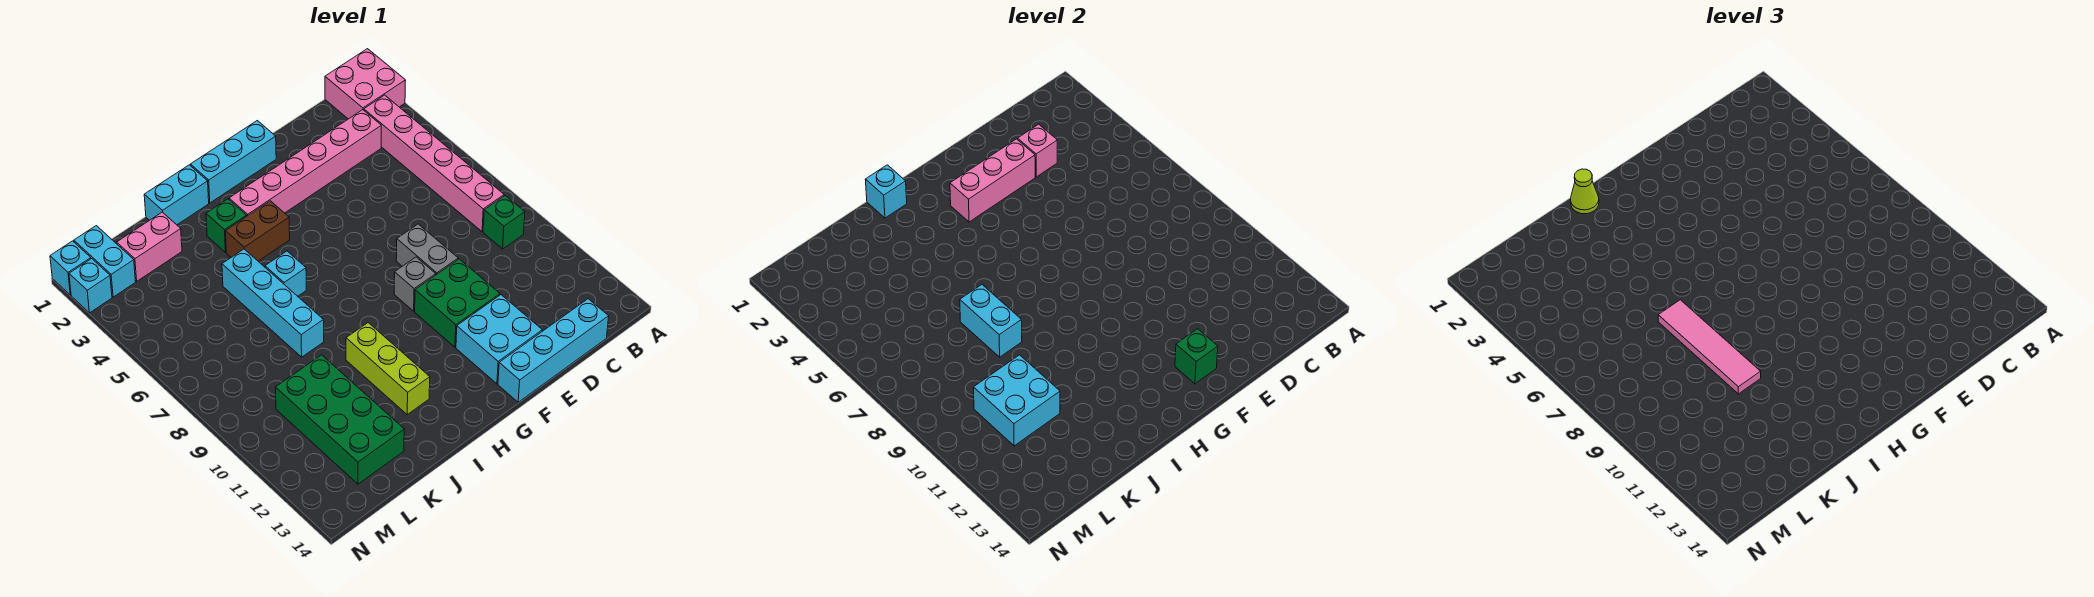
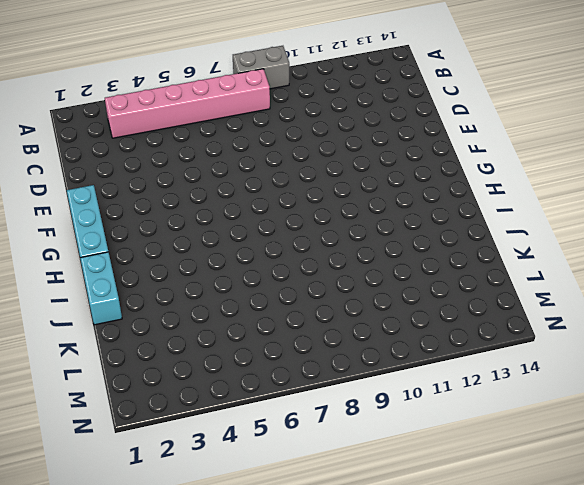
grey brick A8:A9 level 1 -> grey brick E8:E9 level 1
none -> pink brick A1:B2 level 1
none -> green brick B9 level 1
none -> pink brick C3:H3 level 1

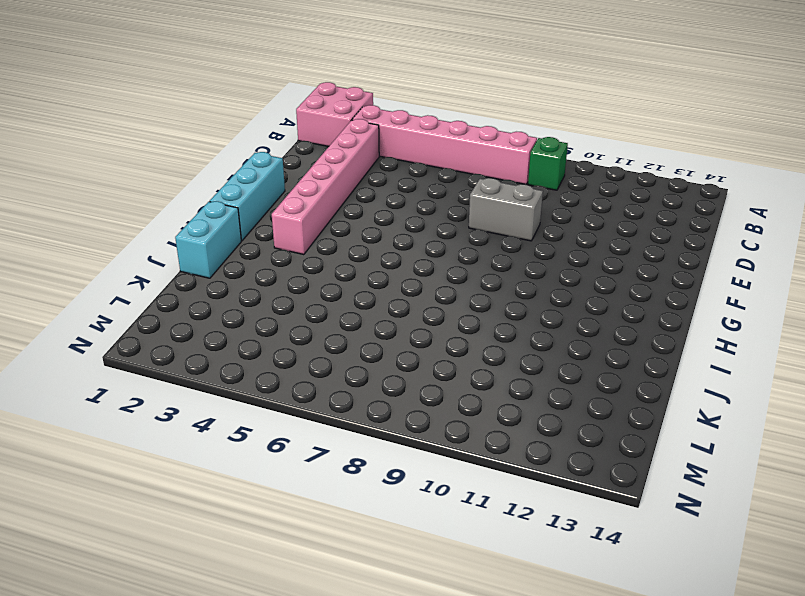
none -> cyan brick C14:F14 level 1
none -> green brick E10:F11 level 1
none -> cyan brick E12:F13 level 1

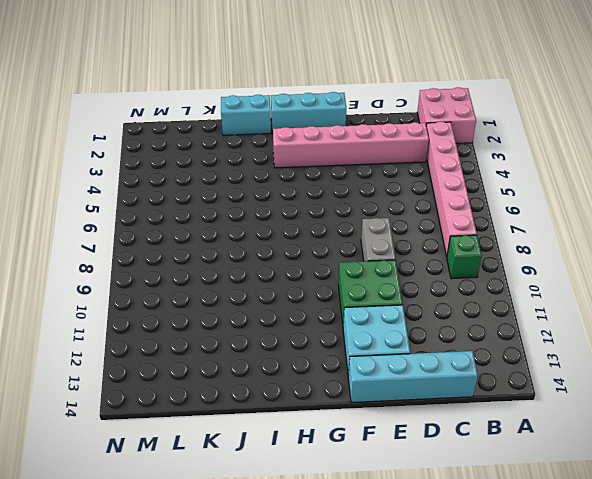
none -> grey brick F9 level 1
none -> brown brick H4:I4 level 1
none -> green brick I3 level 1

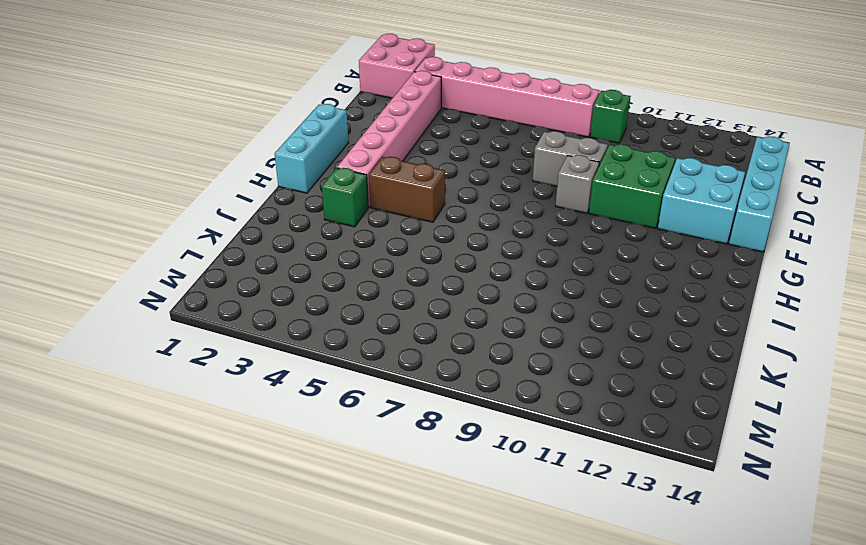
brown brick H4:H5 level 1 -> brown brick H4:I4 level 1
none -> cyan brick I1:J1 level 1
none -> cyan brick I6 level 1
none -> lime brick I10:I12 level 1

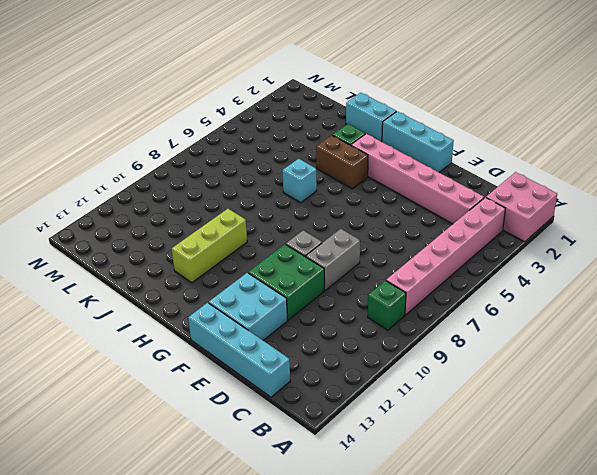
none -> cyan brick J5:J8 level 1
none -> pink brick K2:L2 level 1
none -> green brick K10:L13 level 1

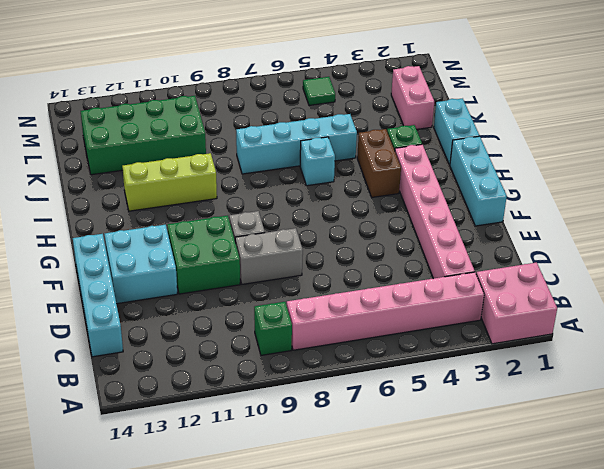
green tile M5 level 1 -> none
none -> cyan brick M1:M2 level 1
none -> cyan brick N1 level 1
none -> cyan brick N2 level 1

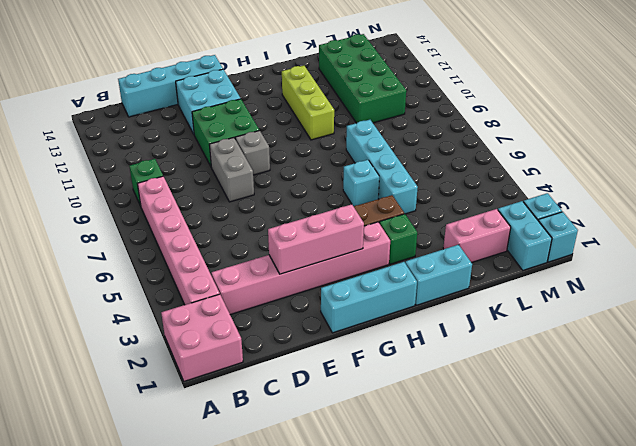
none -> pink brick D3 level 2
none -> green brick F13 level 2
none -> cyan brick I1 level 2

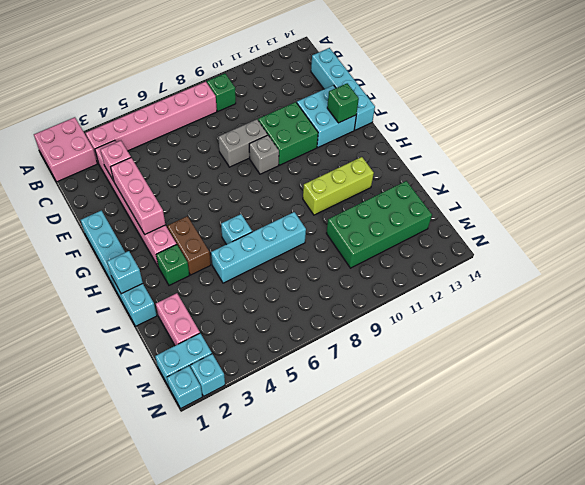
none -> cyan brick J7:J8 level 2
none -> cyan brick K10:L11 level 2
none -> lime cone I1 level 3

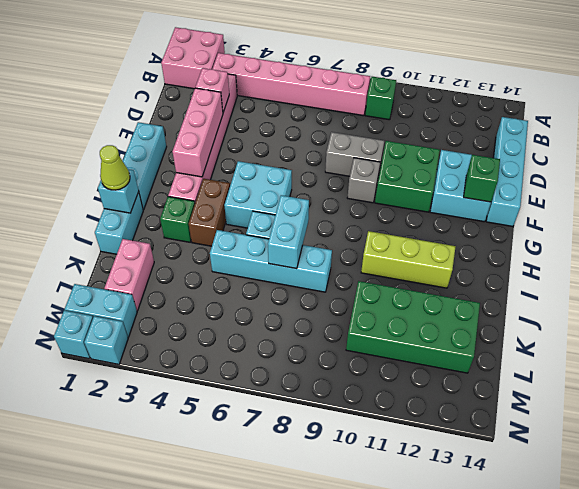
cyan brick G5:H6 level 1 -> cyan brick K10:L11 level 2
cyan brick I7:J7 level 2 -> cyan brick J7:J8 level 2
none -> pink tile J7:J10 level 3

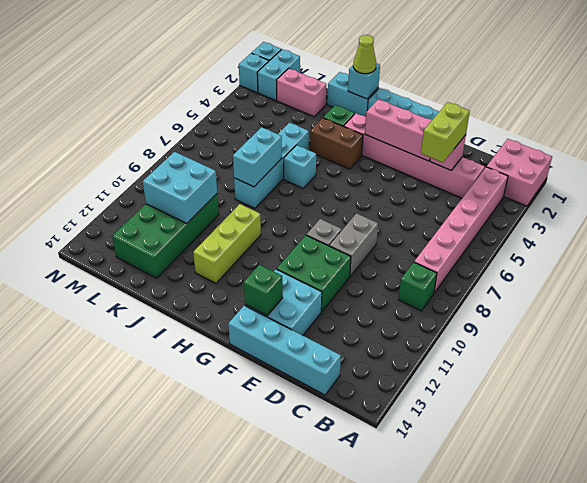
lime brick D3:D4 level 3 -> none
none -> pink tile J7:J10 level 3

